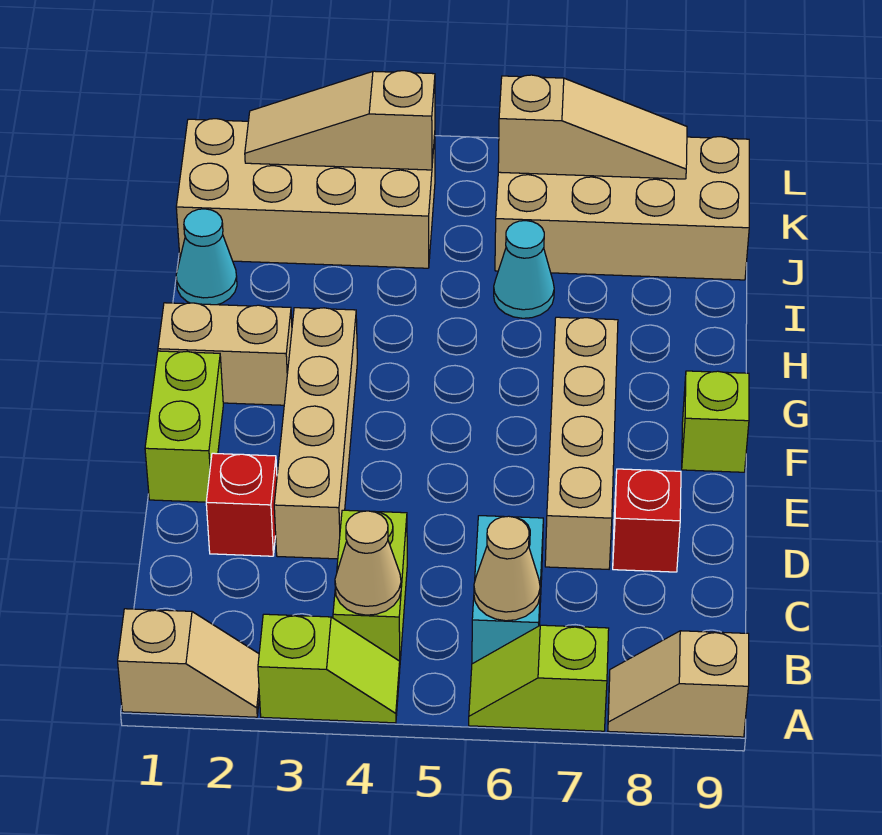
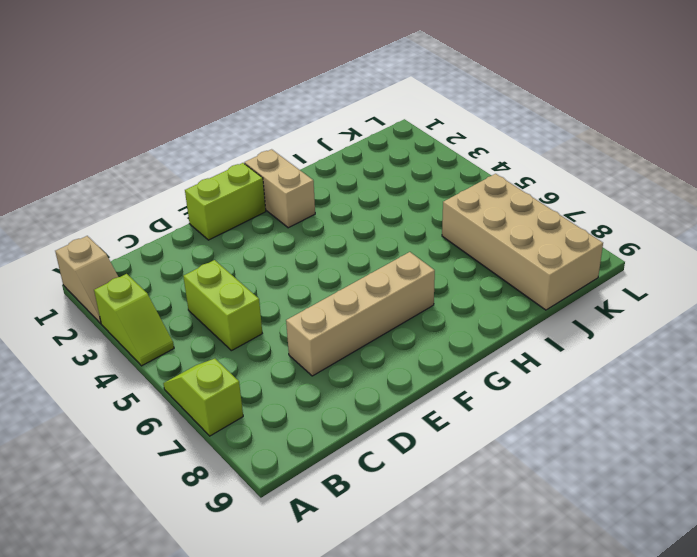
lime brick C4:C5 level 1 -> lime brick B4:C4 level 1
none -> tan slope A8:A9 level 1 top 9
none -> cyan brick B6:C6 level 1
none -> red brick D2 level 1

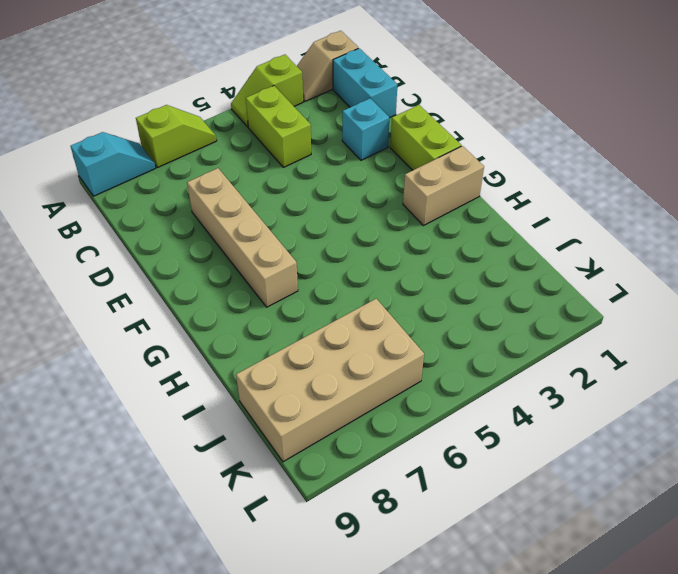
cyan slope A8:A9 level 1 top 9 -> tan slope A8:A9 level 1 top 9
cyan brick B1:C1 level 1 -> cyan brick B6:C6 level 1
cyan brick D2 level 1 -> red brick D2 level 1
none -> tan brick D3:G3 level 1
none -> red brick D8 level 1
none -> lime brick F9 level 1

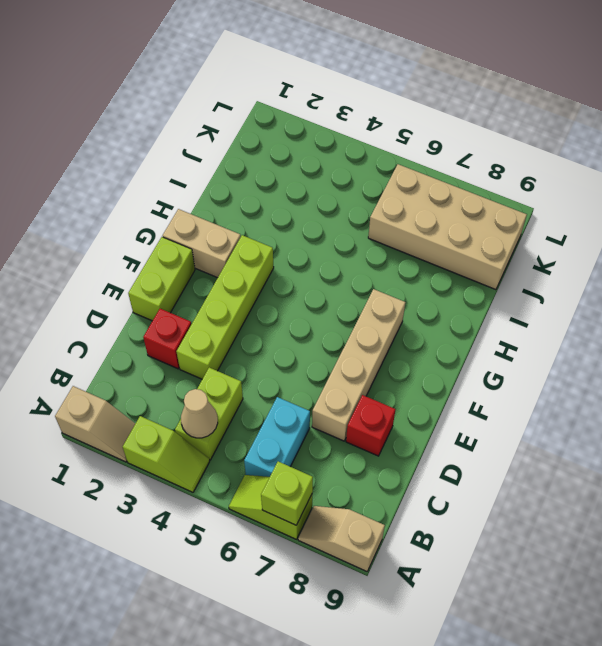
lime brick A7 level 2 -> lime brick F9 level 1
lime brick D3:G3 level 1 -> tan brick D3:G3 level 1
none -> cyan cone I1 level 1
none -> cyan cone I6 level 1
none -> tan brick J1:K4 level 1

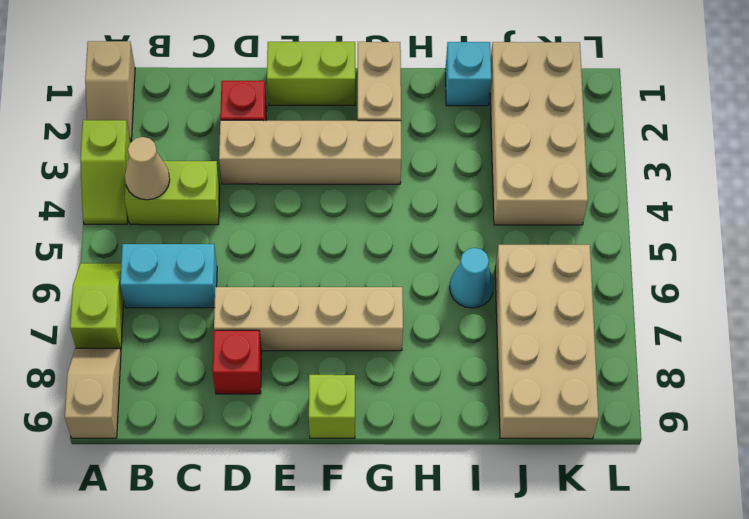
cyan brick I1 level 1 -> cyan cone I1 level 1
none -> tan cone B6 level 2
none -> tan slope K2:K4 level 2 top 4
none -> tan slope K6:K8 level 2 top 6

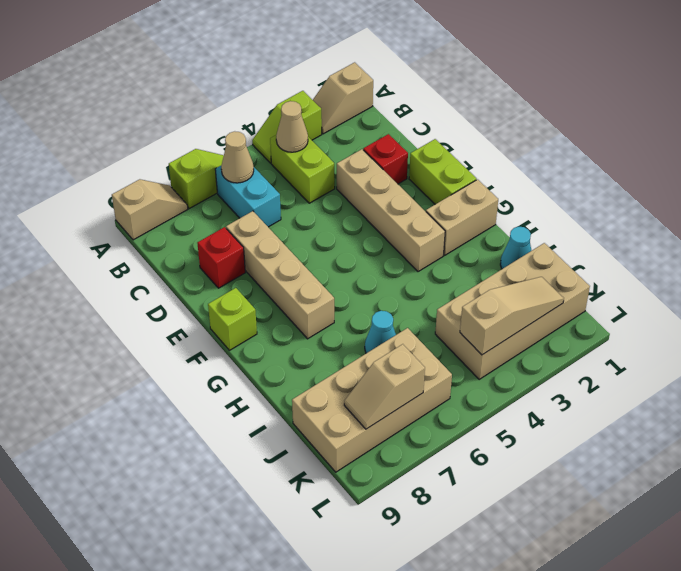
tan slope K7:K8 level 2 top 7 -> tan slope K6:K8 level 2 top 6

